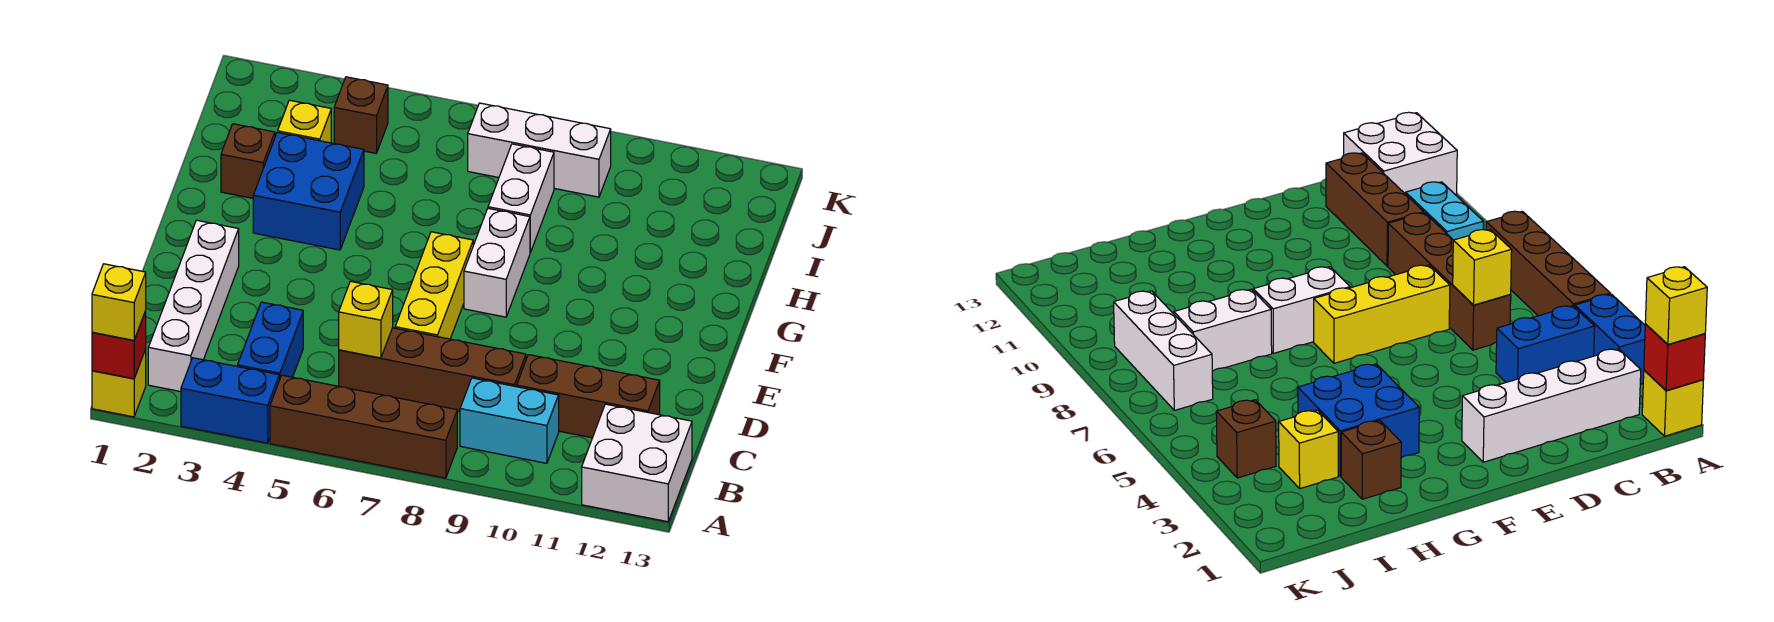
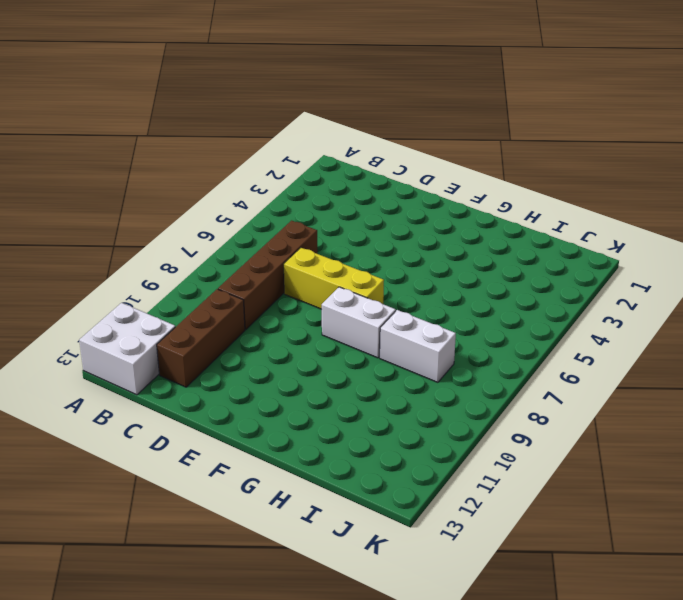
none -> yellow brick A1 level 1
none -> blue brick A3:A4 level 1
none -> brown brick A5:A8 level 1

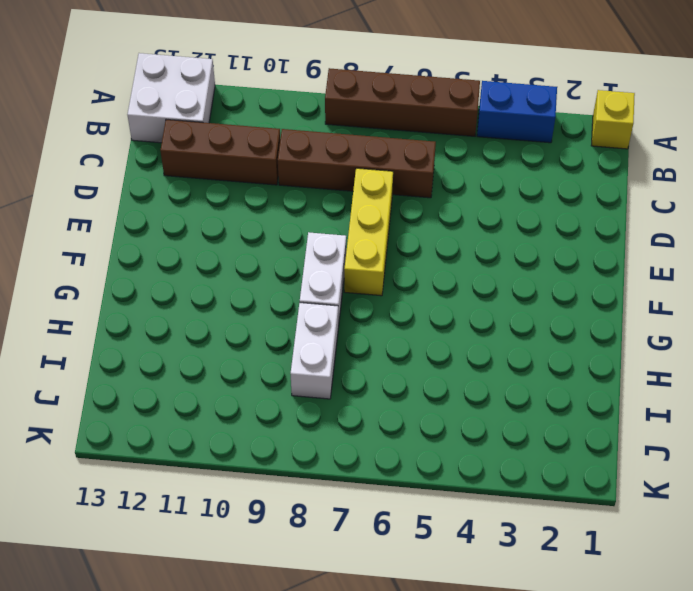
none -> white brick B2:E2 level 1
none -> blue brick B4:C4 level 1
none -> cyan brick B9:B10 level 1

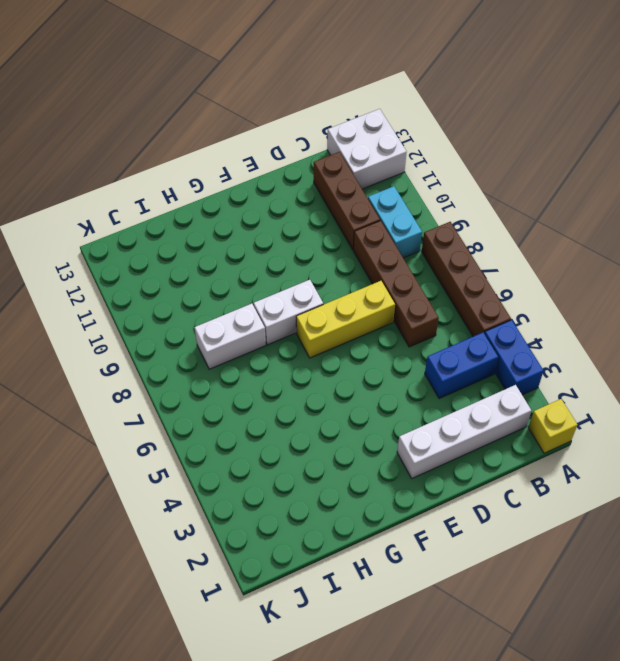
none -> blue brick G3:H4 level 1
none -> brown brick H2 level 1
none -> yellow brick I3 level 1

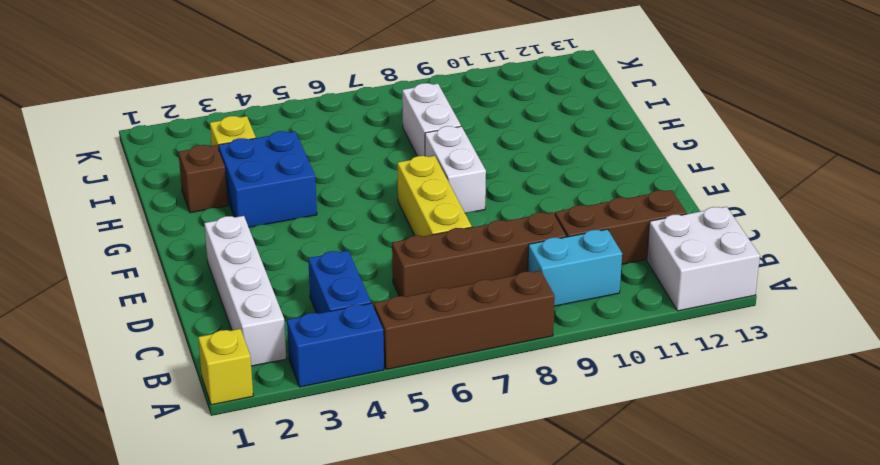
none -> brown brick J4 level 1
none -> white brick J7:J9 level 1
none -> red brick A1 level 2

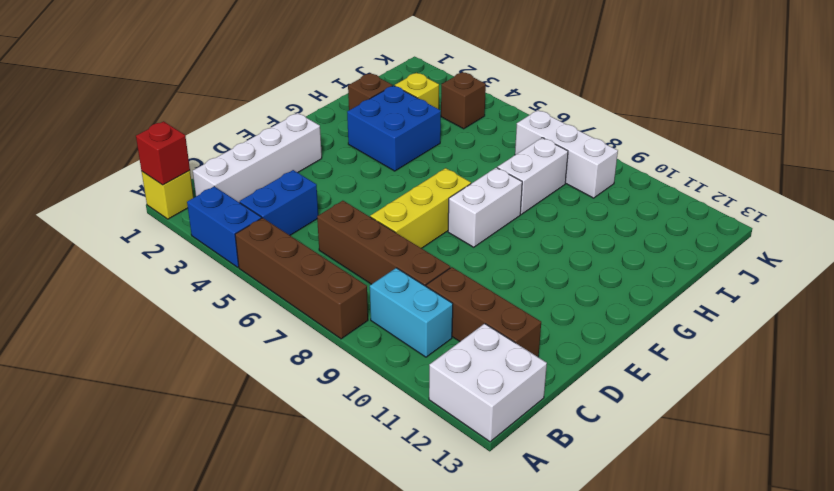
none -> yellow brick C6 level 2
none -> yellow brick A1 level 3

